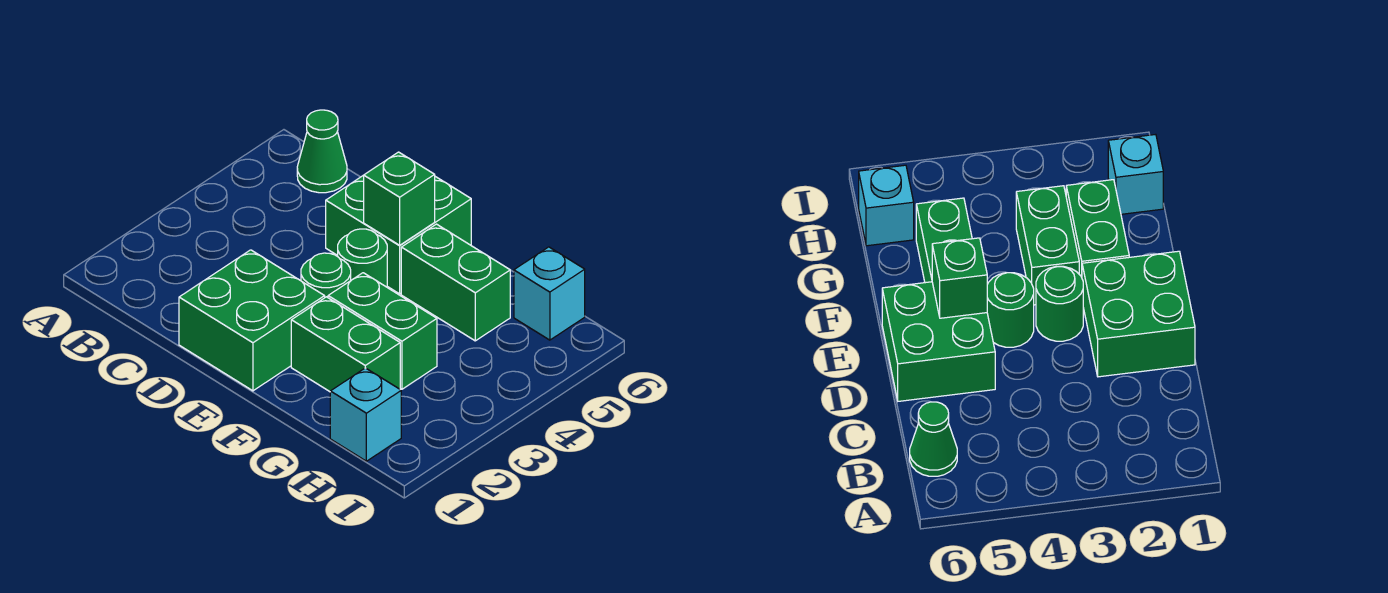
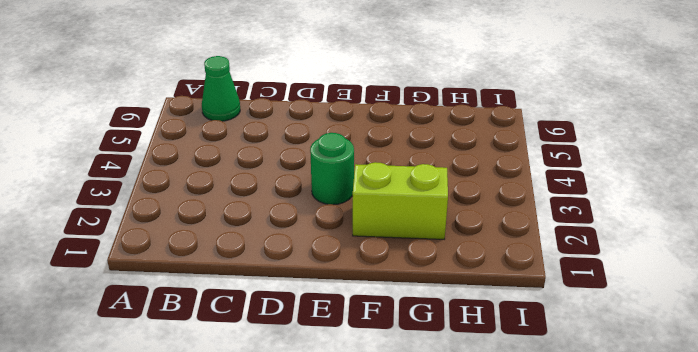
lime brick F2:G2 level 1 -> green brick F2:G2 level 1
none -> green brick D1:E2 level 1
none -> green brick D5:E6 level 1

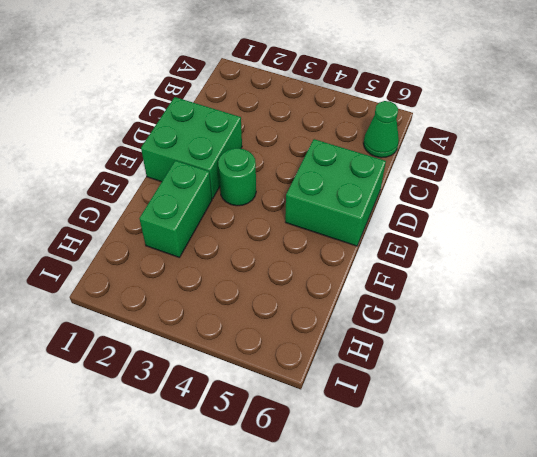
none -> green round brick E4 level 1
none -> green brick F3:G3 level 1

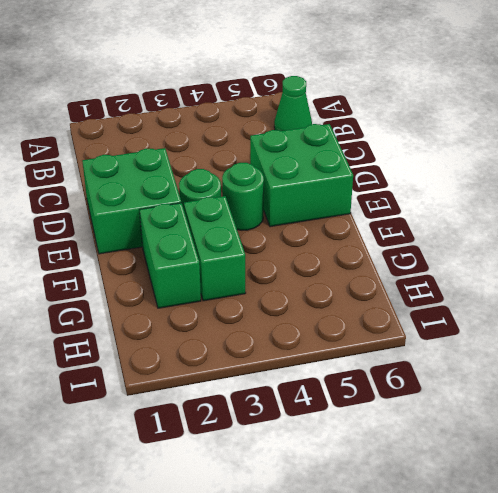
none -> green brick F5:G5 level 1
none -> cyan brick H1 level 1

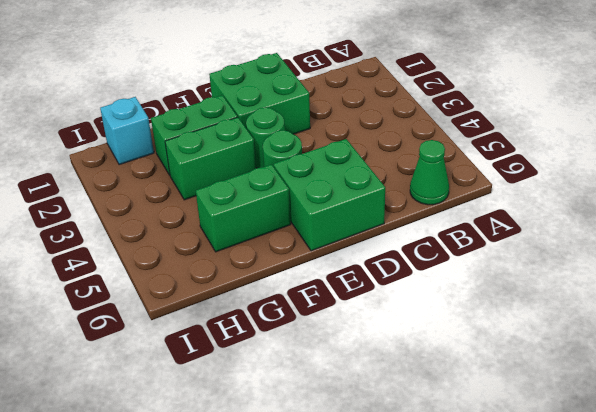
none -> cyan brick H6 level 1
none -> green brick E5 level 2

